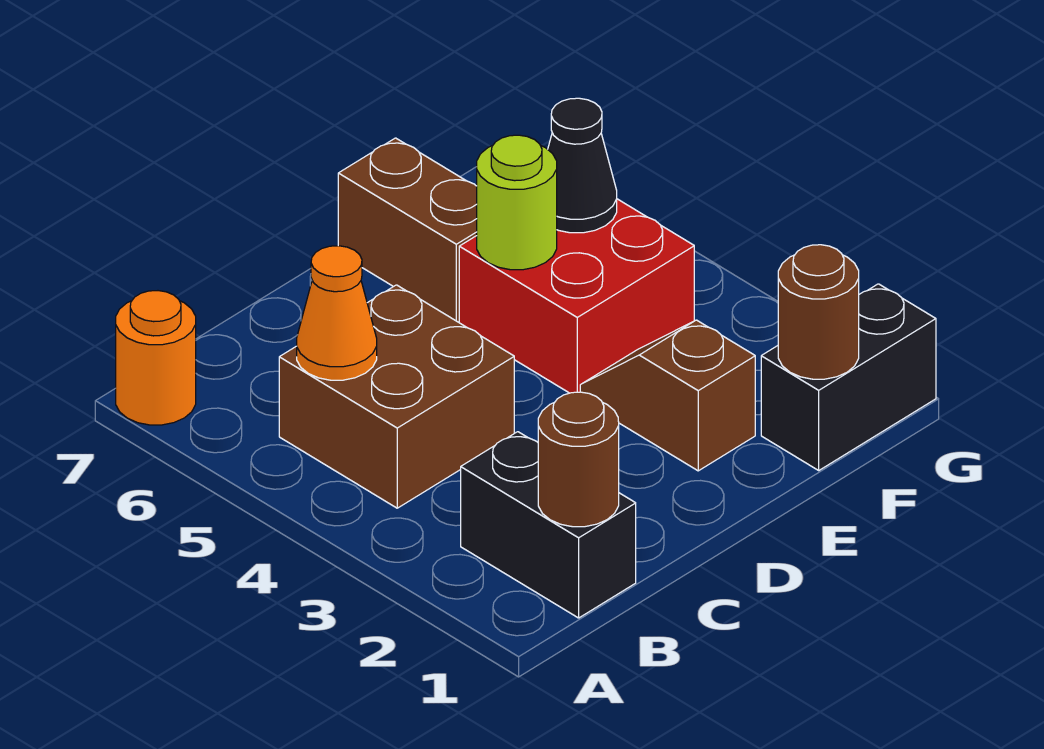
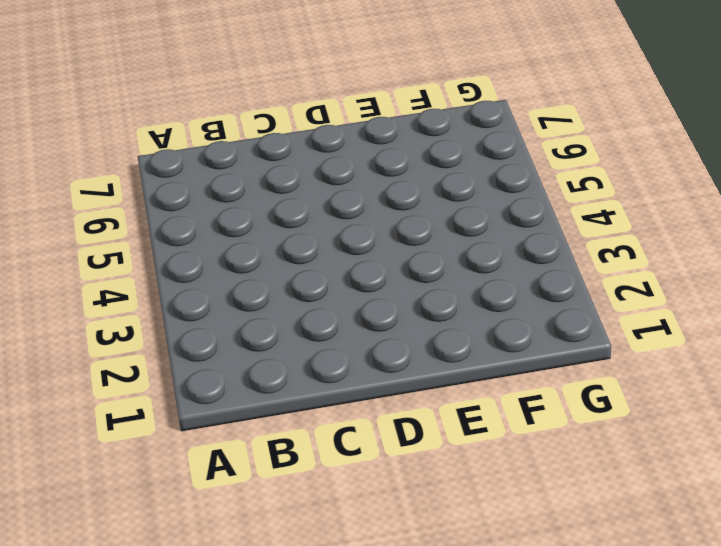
none -> orange round brick A7 level 1
none -> black brick B1:B2 level 1
none -> brown brick B4:C5 level 1

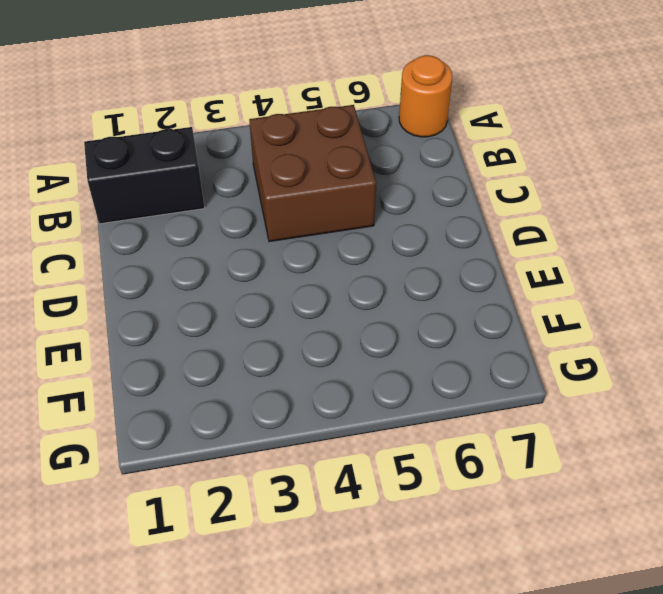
none -> brown slope E2:E3 level 1 top 2
none -> red brick E4:F5 level 1
none -> brown brick E6:E7 level 1

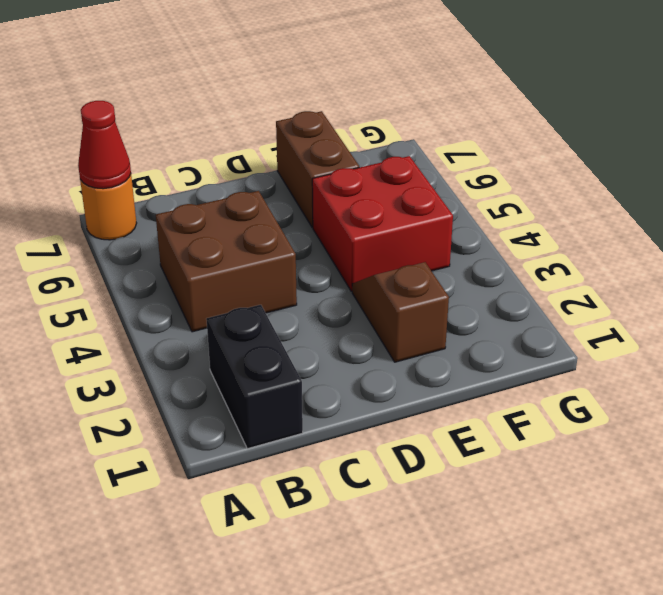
red cone A7 level 2 -> none
none -> black brick F1:G1 level 1
none -> brown round brick B1 level 2
none -> orange cone B5 level 2

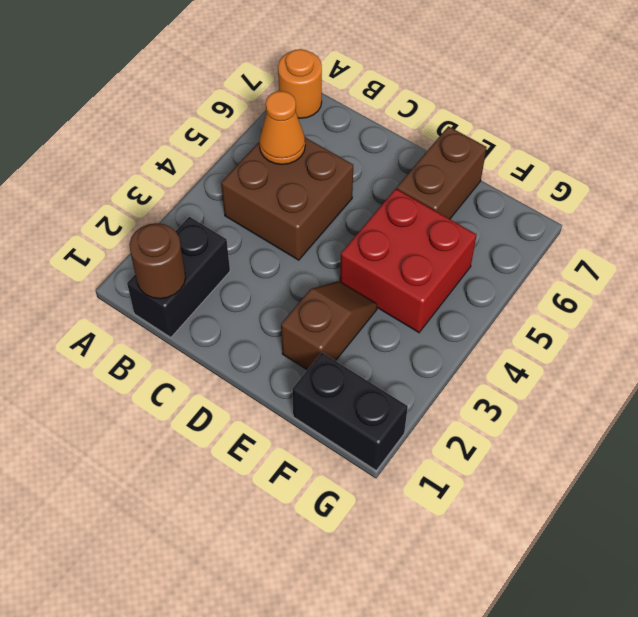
none -> lime round brick E5 level 2
none -> brown round brick F1 level 2
none -> black cone F5 level 2

